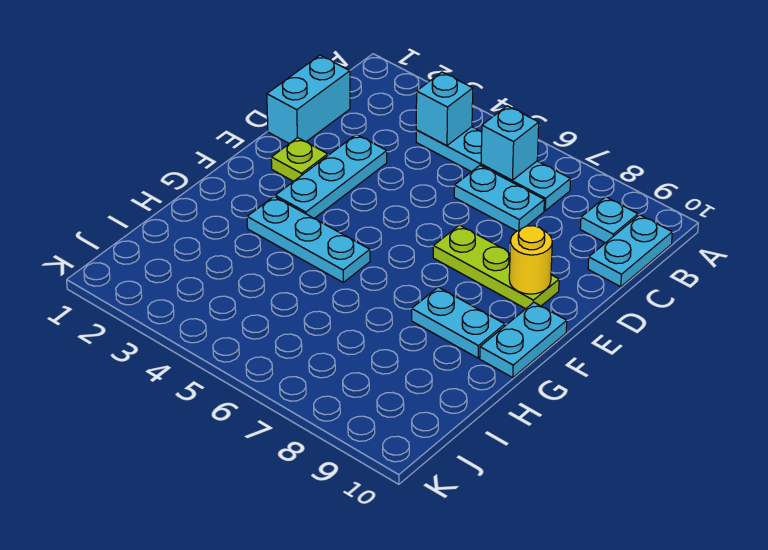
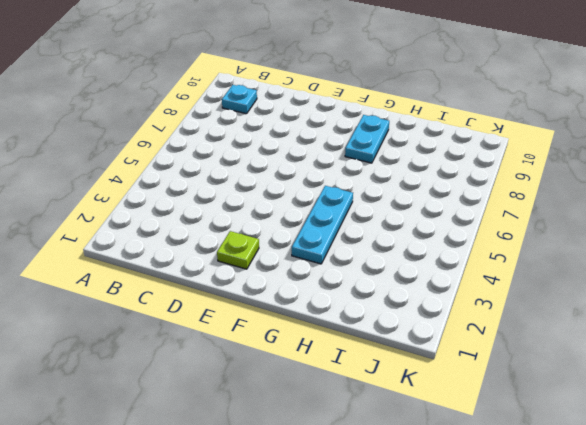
none -> cyan plate B4:B7 level 1
none -> cyan plate B10:C10 level 1
none -> cyan brick C1:D1 level 1

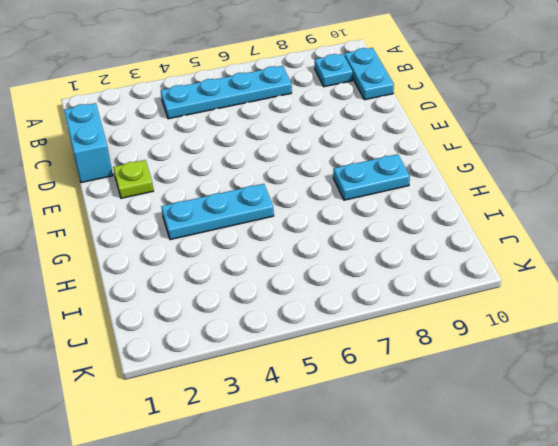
none -> cyan plate C6:C7 level 1
none -> cyan plate D3:F3 level 1
none -> lime plate E7:E9 level 1

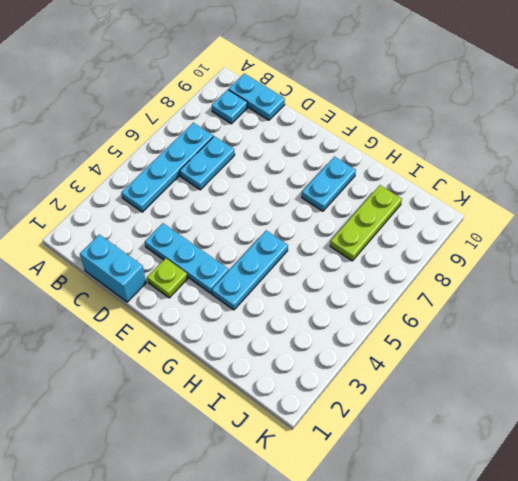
lime plate I7:I9 level 1 -> lime plate E7:E9 level 1
none -> cyan plate F10:G10 level 1
none -> cyan brick B4 level 2
none -> cyan brick B6 level 2

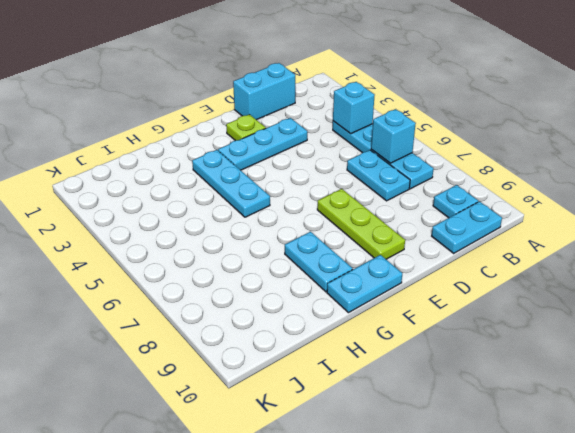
none -> yellow round brick E9 level 2

